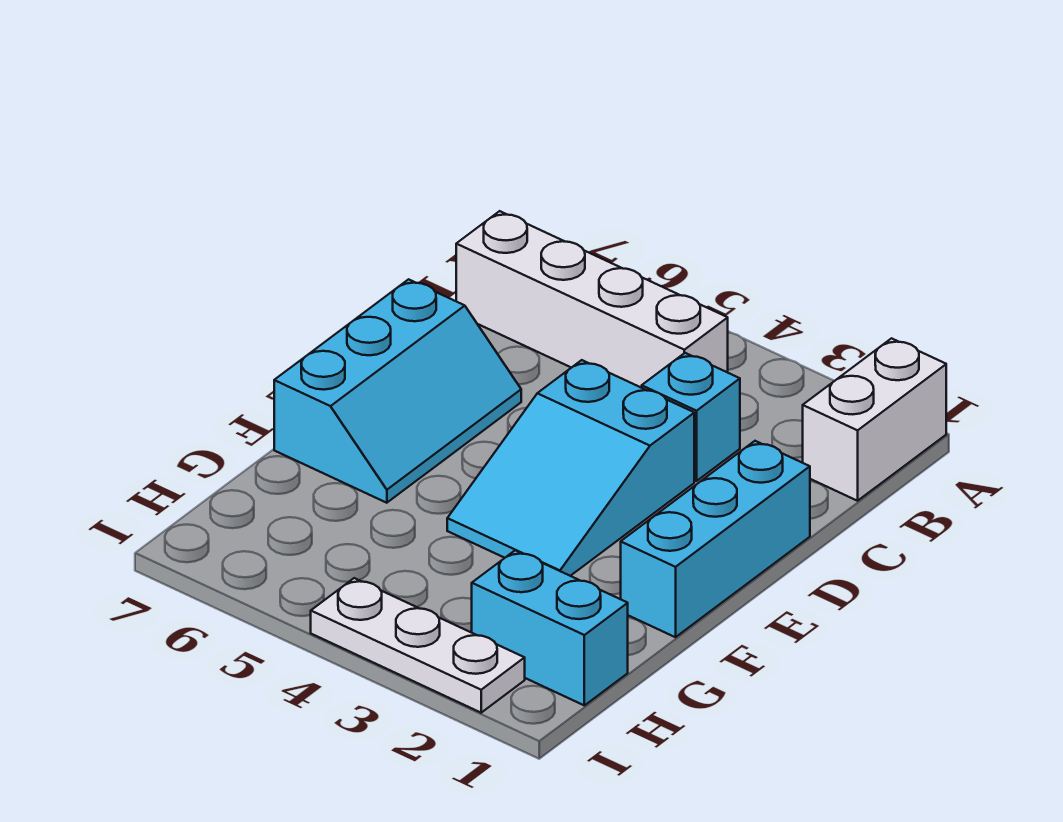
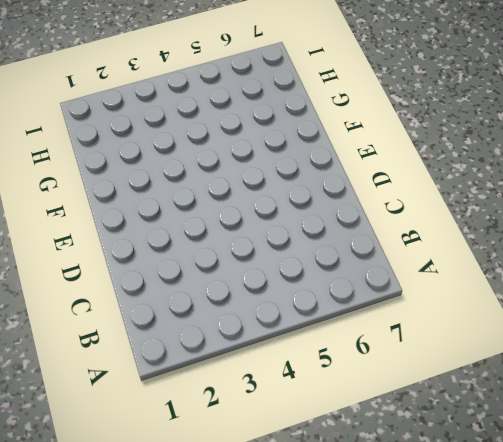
none -> white brick A1:B1 level 1
none -> white brick B4:B7 level 1

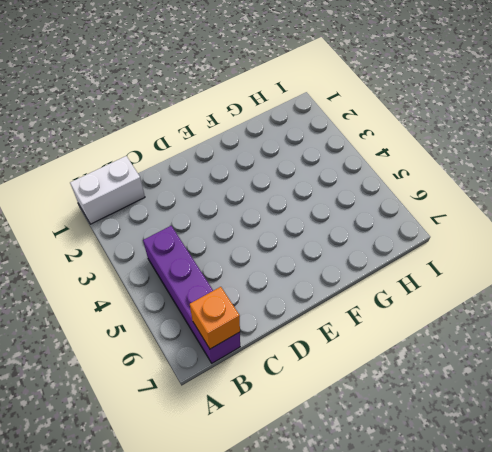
purple brick B4:B7 level 1 -> white brick B4:B7 level 1
orange brick B7 level 2 -> none
none -> cyan brick C3 level 1
none -> cyan brick D1:F1 level 1

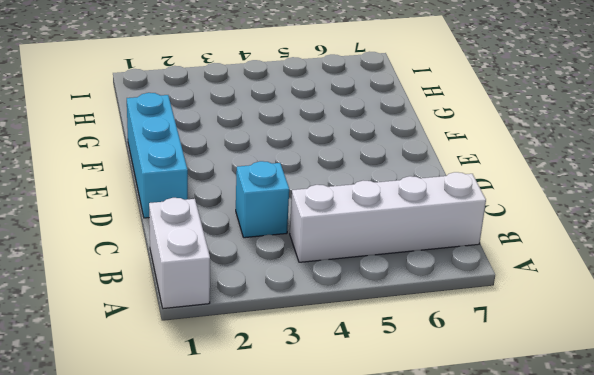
none -> cyan slope D3:F4 level 1 top D
none -> cyan slope D6:F7 level 1 top 7

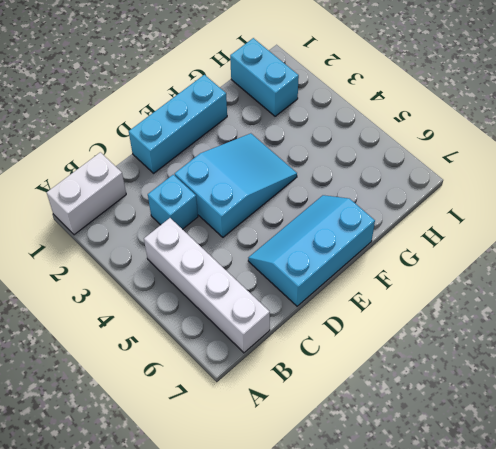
none -> white plate I2:I4 level 1

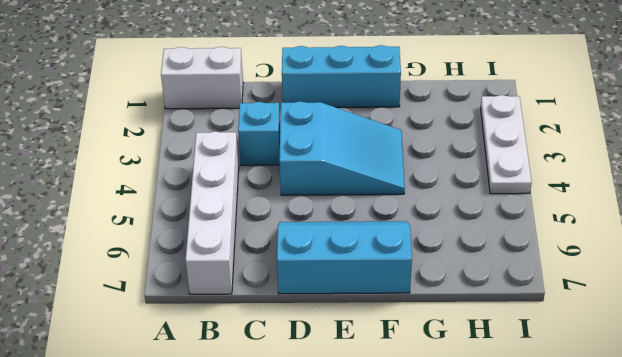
none -> cyan brick H1:H2 level 1

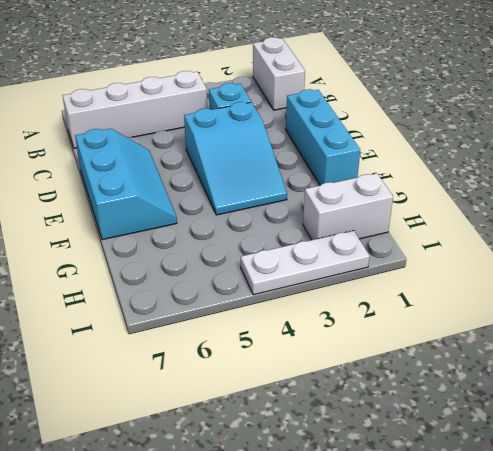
white brick H1:H2 level 1 -> cyan brick H1:H2 level 1

